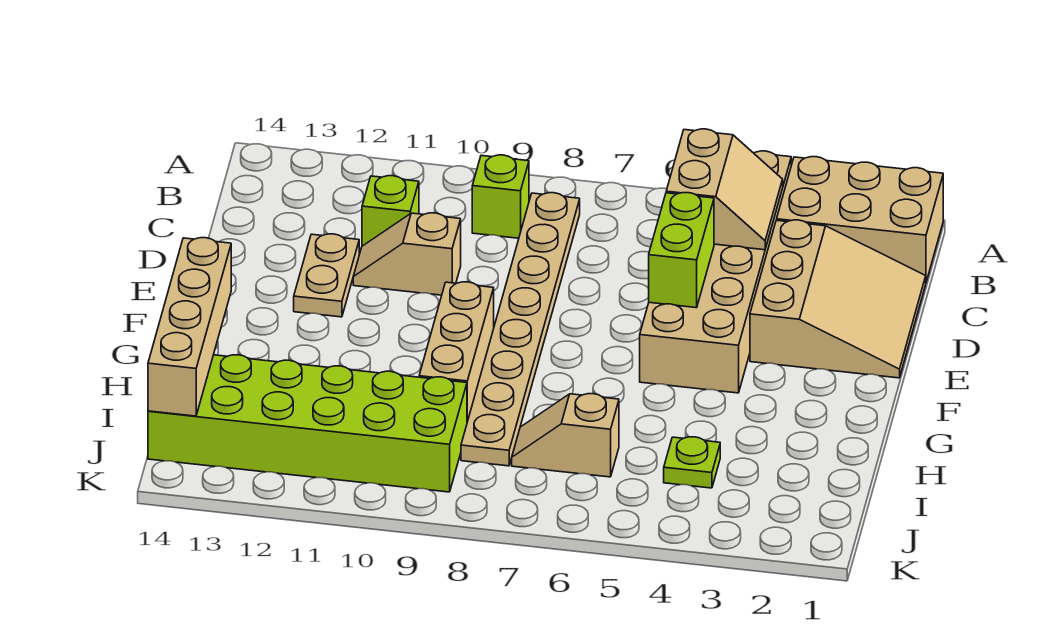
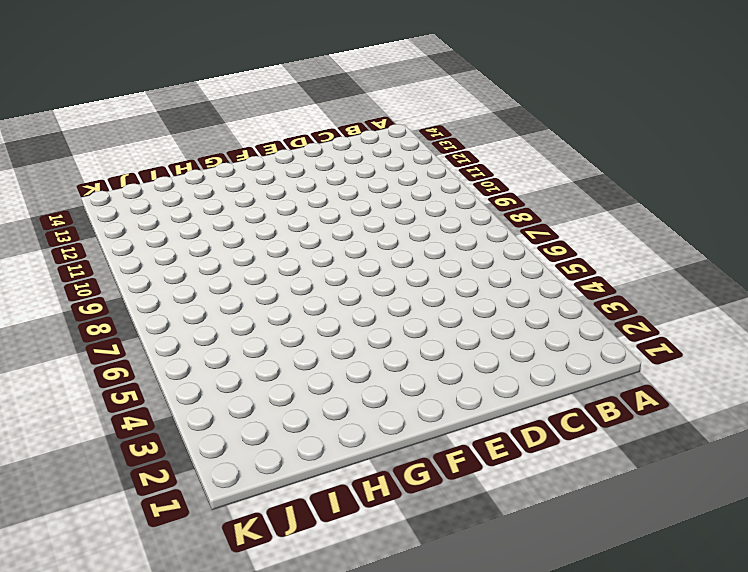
none -> tan brick A1:B3 level 1
none -> tan brick A4:F5 level 1
none -> tan plate B8:I8 level 1

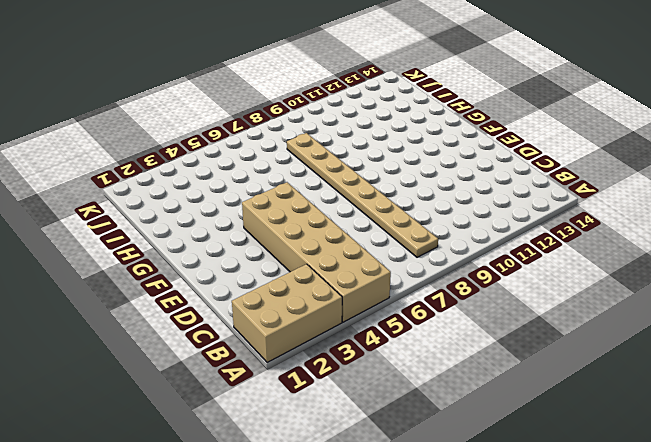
none -> lime brick B9 level 1
none -> tan slope C1:E3 level 1 top 3
none -> lime brick C11 level 1

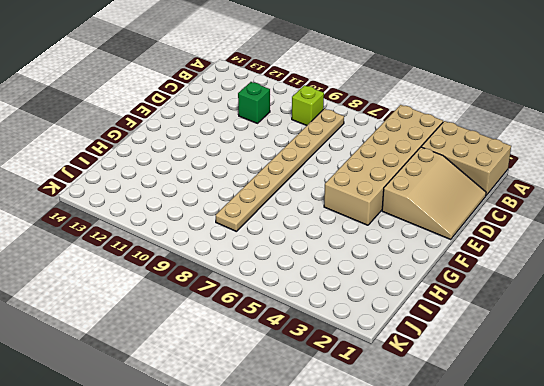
green brick C11 level 1 -> lime brick C11 level 1
none -> tan slope D10:D11 level 1 top 10
none -> tan plate D12:E12 level 1
none -> tan brick F9:H9 level 1

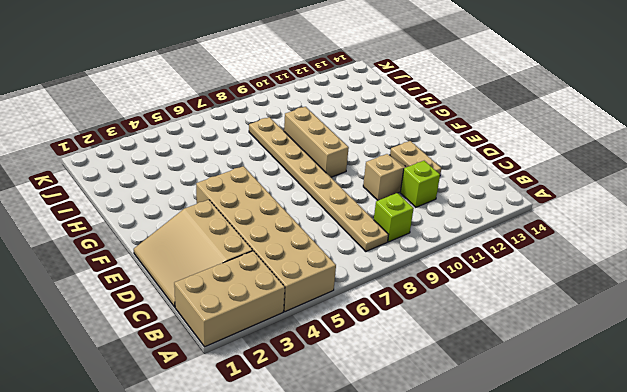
none -> lime plate I4 level 1
none -> tan slope I6:I7 level 1 top 6
none -> lime brick I9:J14 level 1

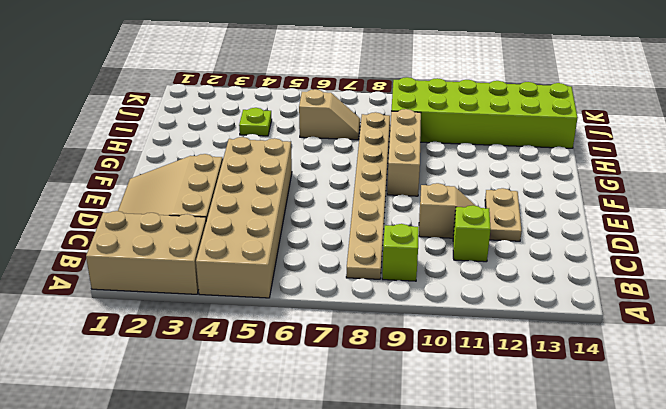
none -> tan slope B4:C5 level 2 top 5
none -> lime brick D5:E5 level 2
none -> tan brick G14:J14 level 2

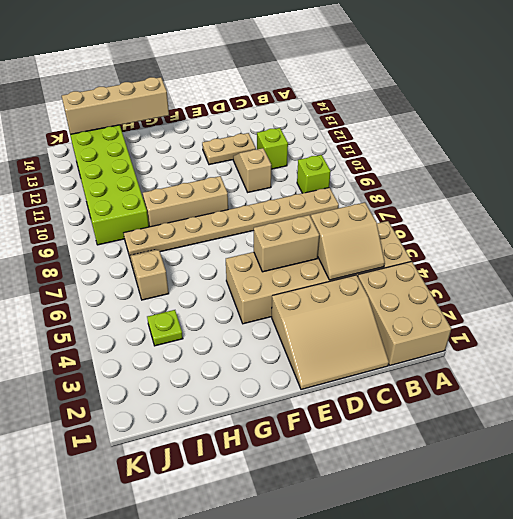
tan brick D5:E5 level 2 -> lime brick D5:E5 level 2

